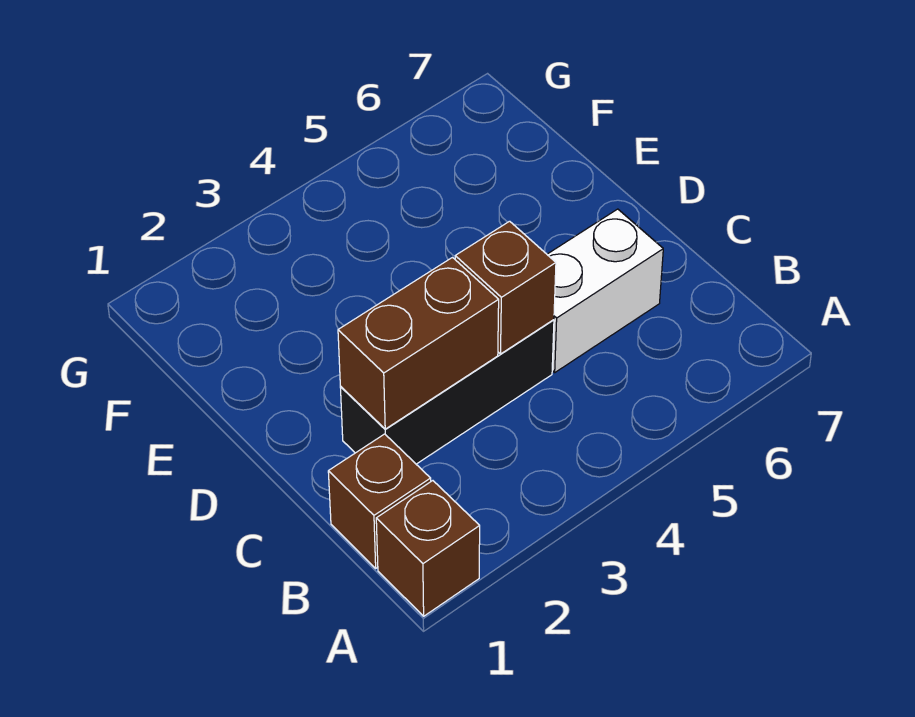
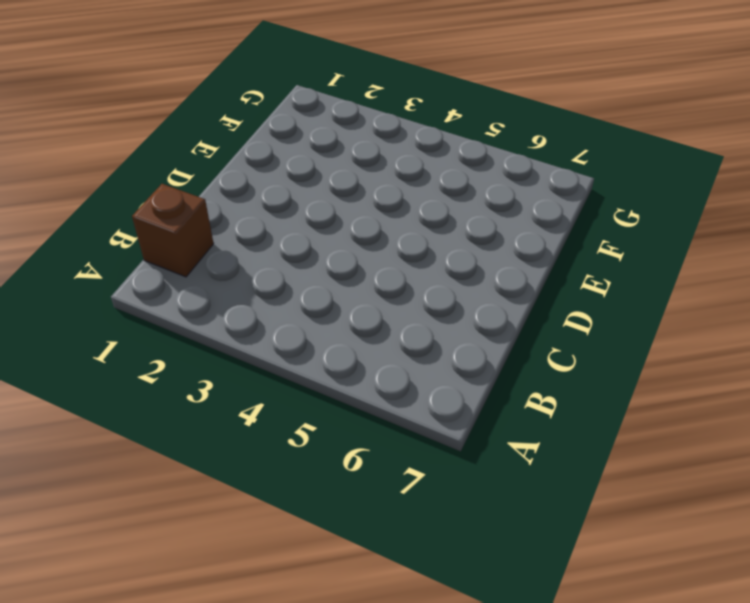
none -> brown brick A1 level 1
none -> black brick C2:C4 level 1

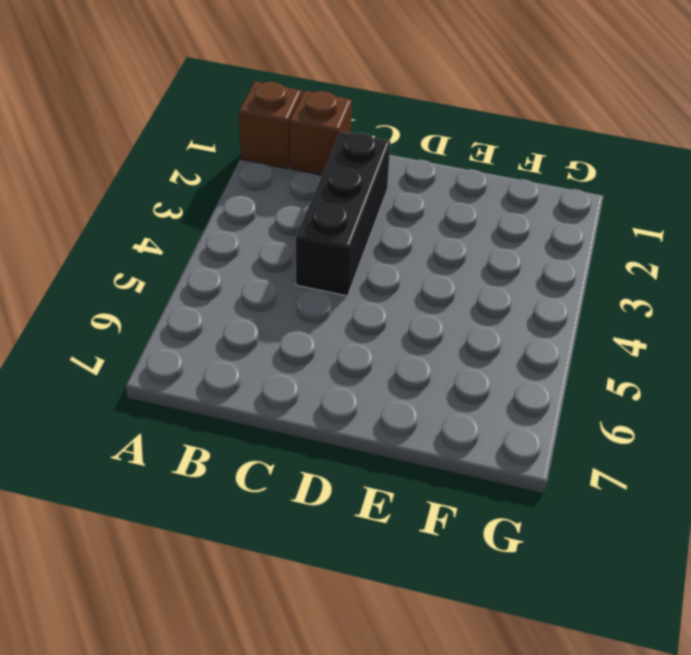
none -> white brick C5:C6 level 1
none -> brown brick C2:C3 level 2

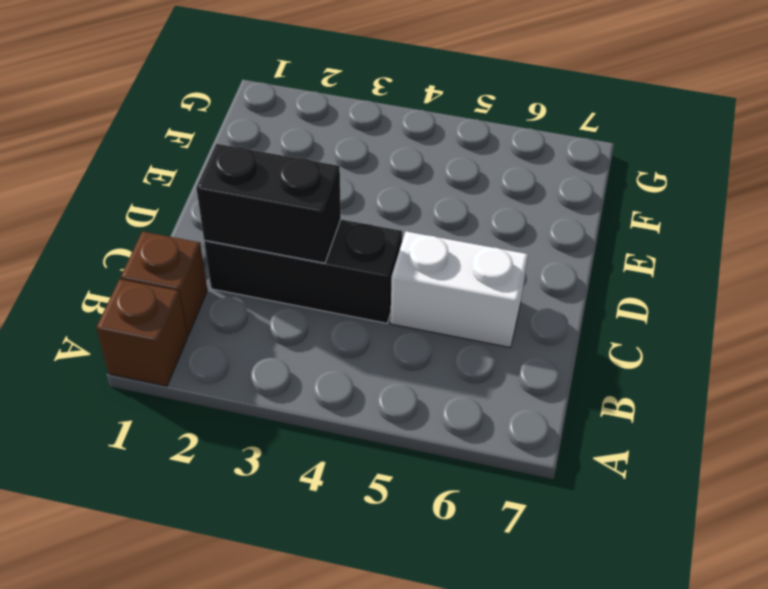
black brick C2:C3 level 2 -> brown brick C2:C3 level 2
none -> brown brick C4 level 2

